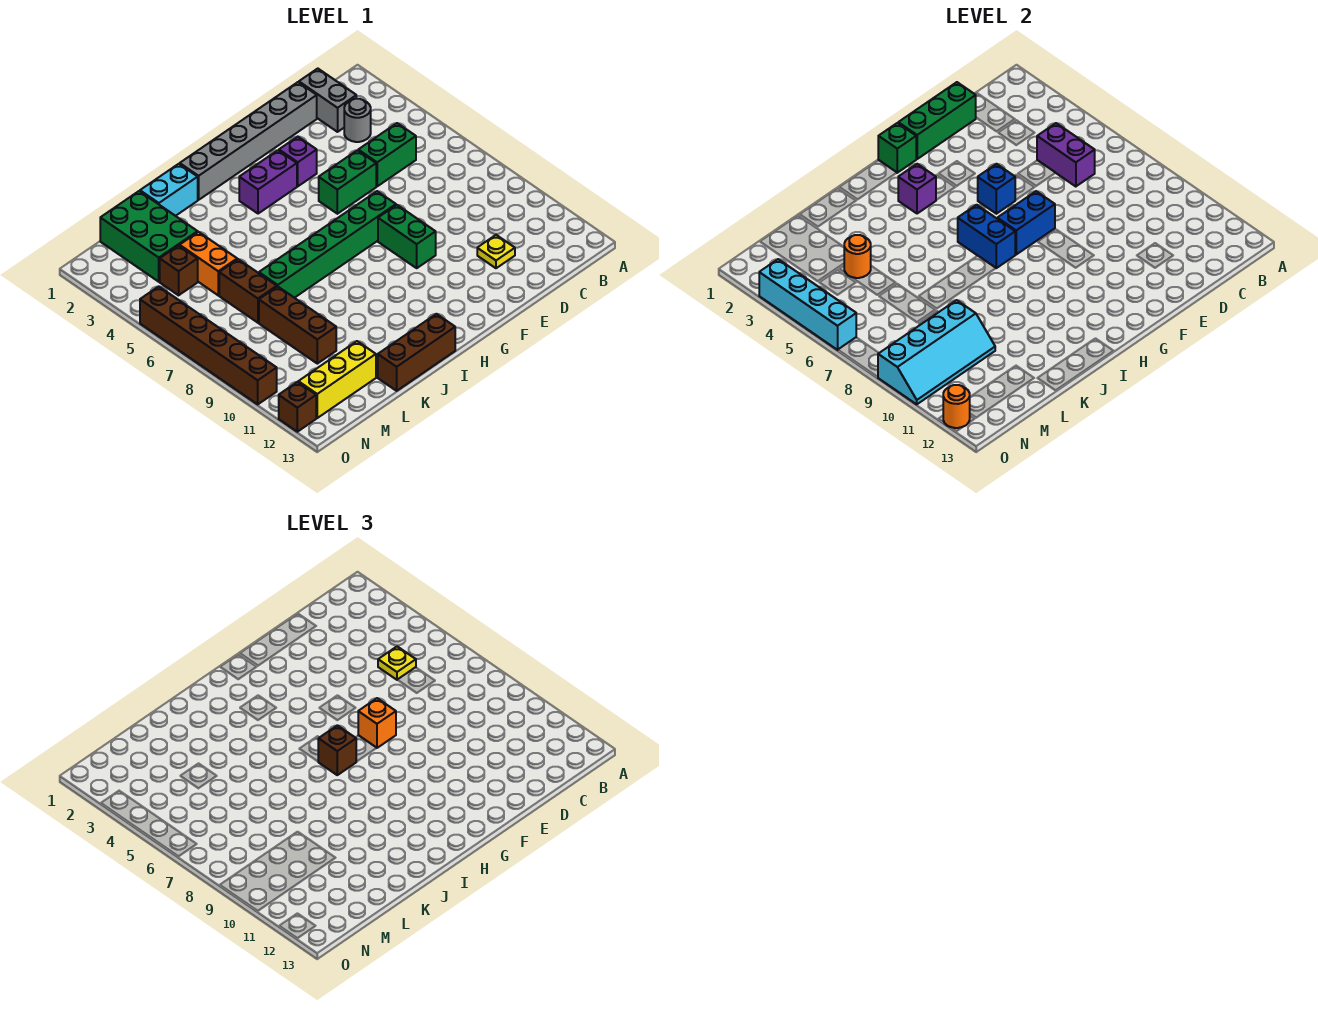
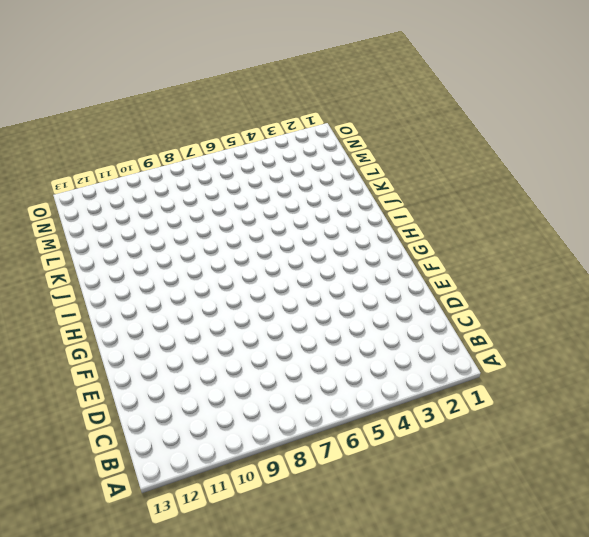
none -> grey brick C1:C2 level 1
none -> grey round brick C3 level 1
none -> green brick C5:D5 level 1
none -> grey brick D1:I1 level 1

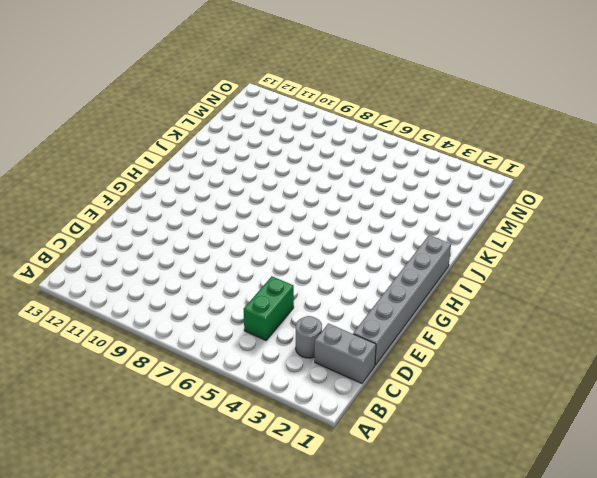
none -> yellow plate D11 level 1
none -> green brick E5:F5 level 1
none -> purple brick F3 level 1
none -> green brick F7:K7 level 1

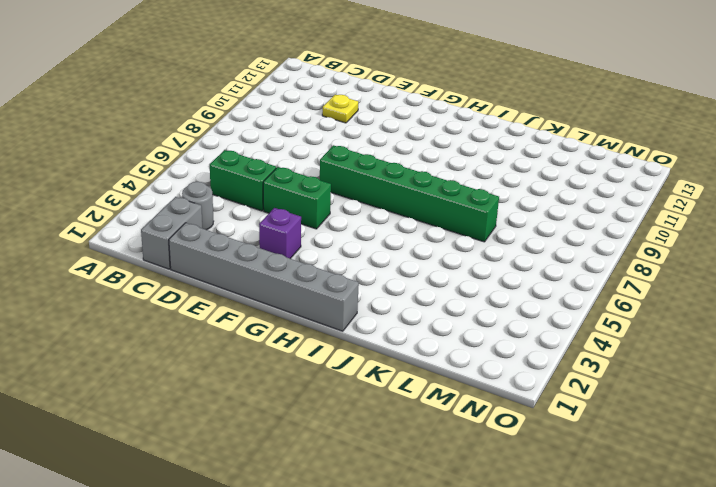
none -> green brick F8:F9 level 1
none -> purple brick G3:H3 level 1
none -> brown brick I13:K13 level 1
none -> cyan brick J1:K1 level 1

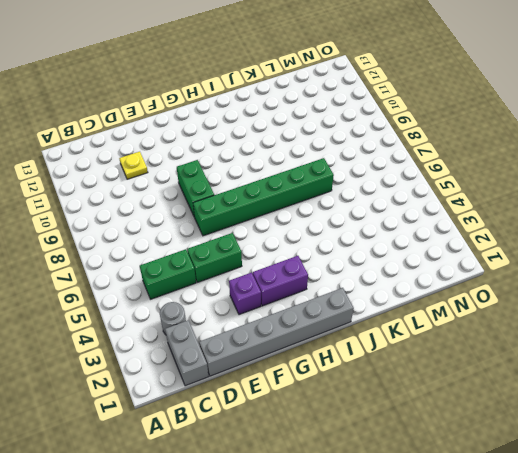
none -> brown brick I13:K13 level 1
none -> cyan brick J1:K1 level 1
none -> green brick L1:M3 level 1
none -> orange brick L4:L5 level 1

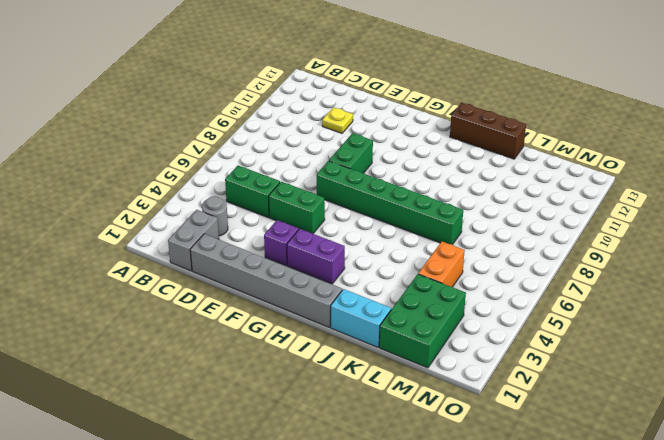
none -> brown brick L6:L7 level 1
none -> brown brick L8:L10 level 1
none -> yellow brick L12:N12 level 1
none -> brown brick M4 level 1

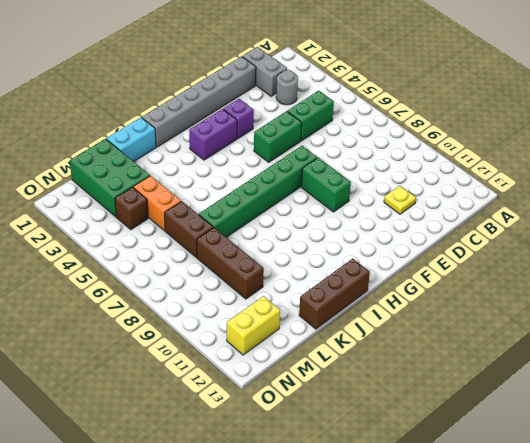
yellow brick M12:N12 level 1 -> yellow brick L12:N12 level 1
none -> brown brick O5:O10 level 1
none -> brown brick O12 level 1
none -> purple brick C5:C6 level 2
none -> green brick D1:F1 level 2

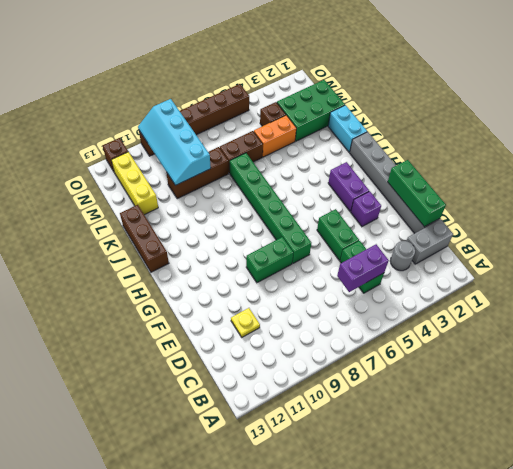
none -> blue brick F5 level 2
none -> blue brick F7:G7 level 2
none -> green brick G1 level 2
none -> purple brick H3 level 2

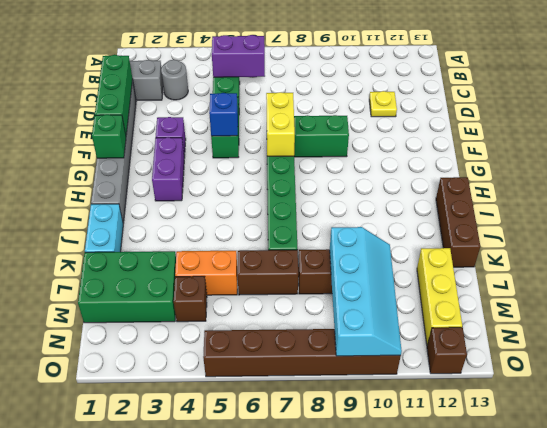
yellow brick F7:G7 level 2 -> blue brick F7:G7 level 2
none -> purple brick H3 level 2
none -> blue brick H6:H7 level 2
none -> orange round brick L4 level 2
none -> cyan brick O3:O6 level 2

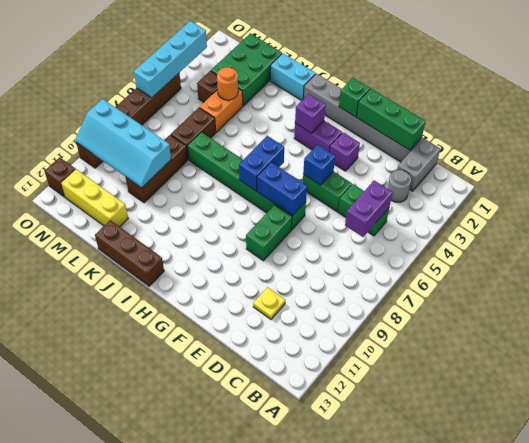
none -> orange round brick O12 level 2
none -> yellow plate C5 level 3
none -> orange brick F7 level 3
none -> brown brick H7 level 3

